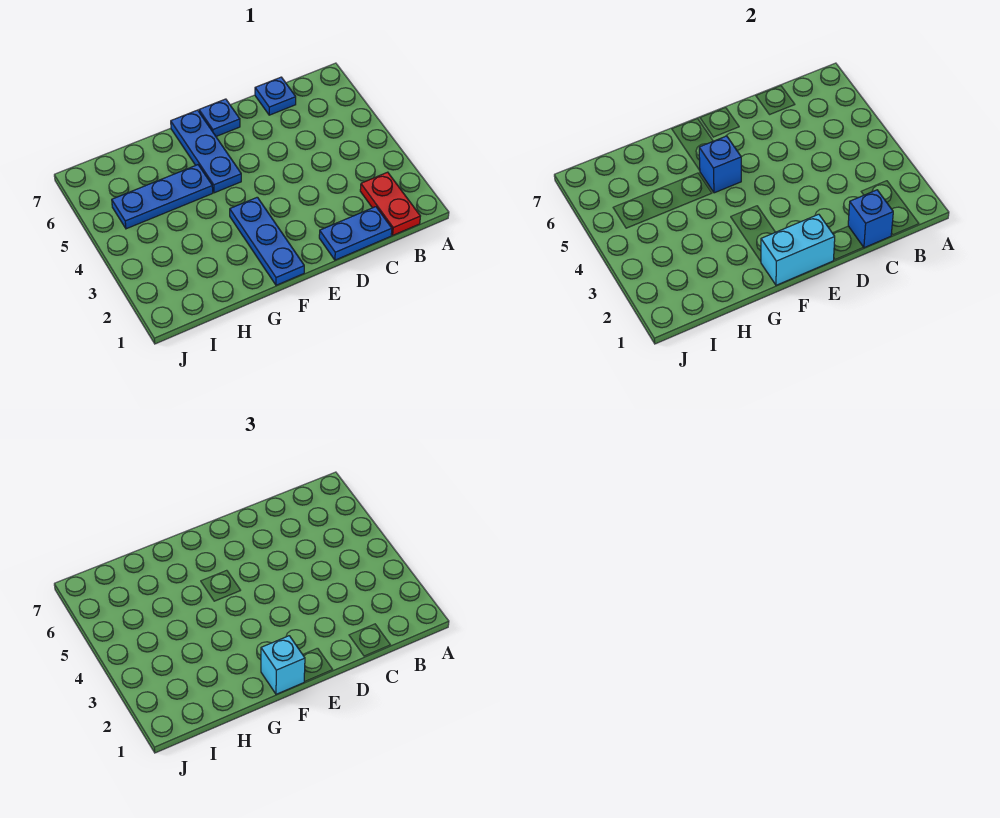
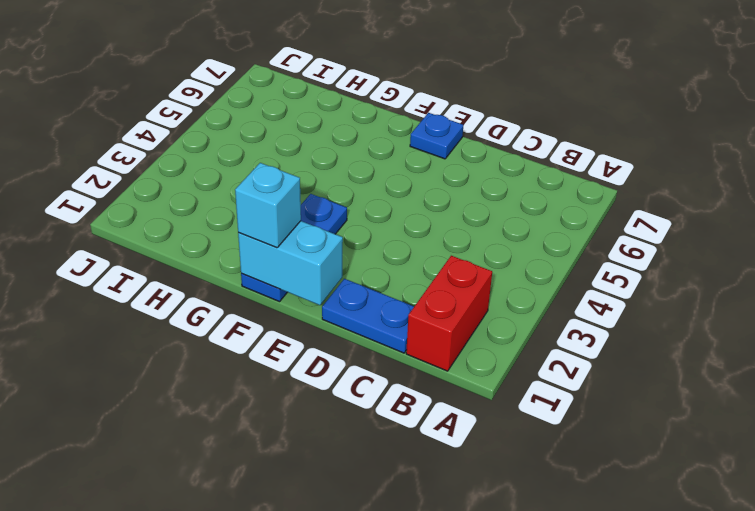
red brick B1:B2 level 1 -> red plate B1:B2 level 1
none -> blue plate C7 level 1
none -> blue plate F5:F7 level 1

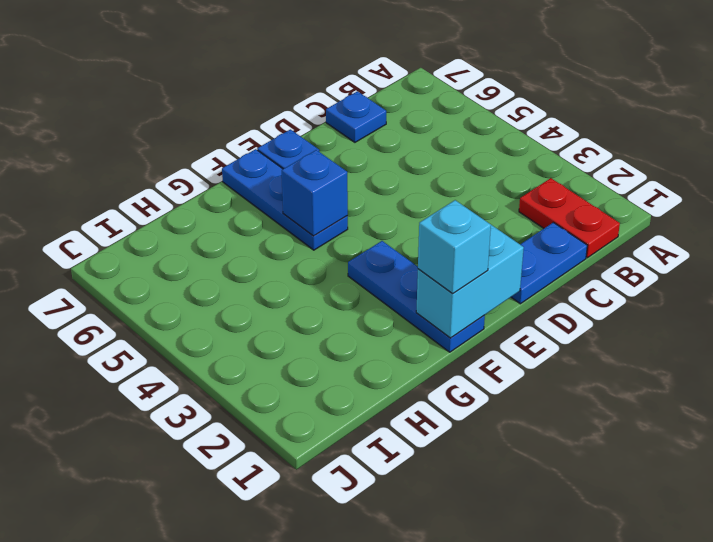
none -> blue plate G5:I5 level 1
none -> blue brick C1 level 2

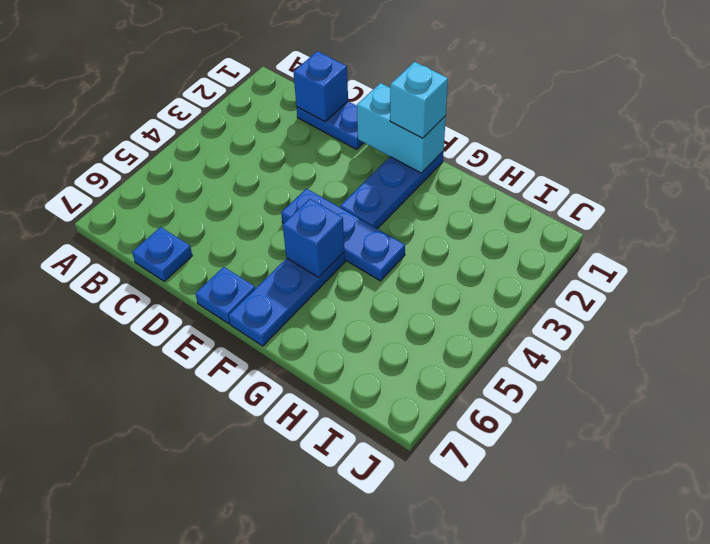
blue plate E4:G4 level 1 -> blue plate G5:I5 level 1
none -> red plate B1:B2 level 1

